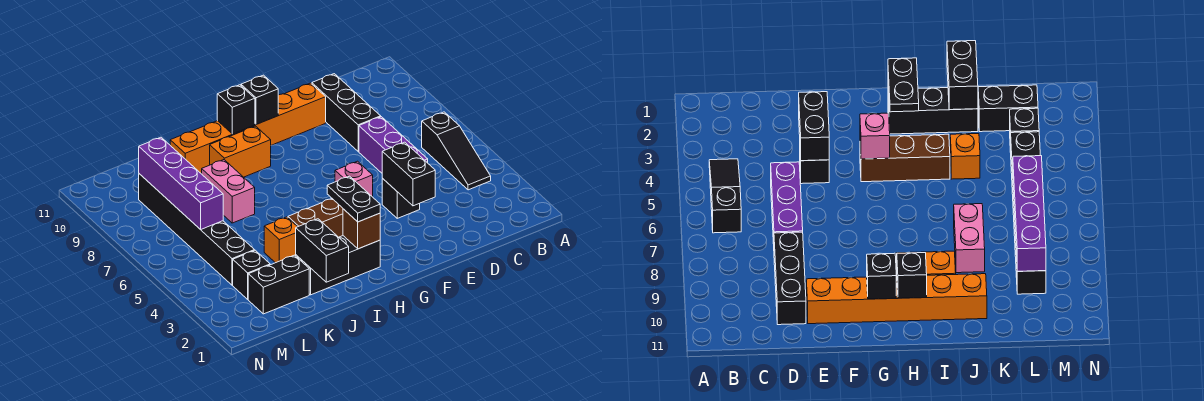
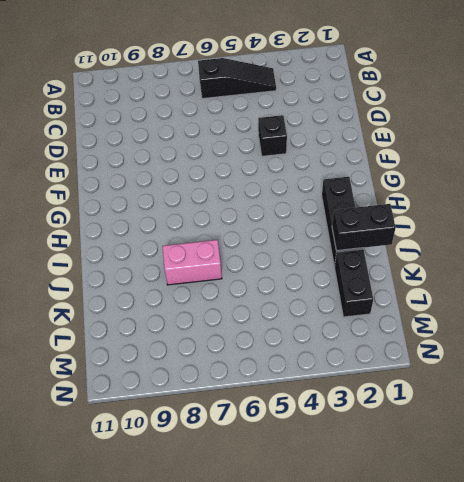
none -> purple brick D5:D7 level 1
none -> black brick D8:D10 level 1
none -> orange brick E10:J10 level 1

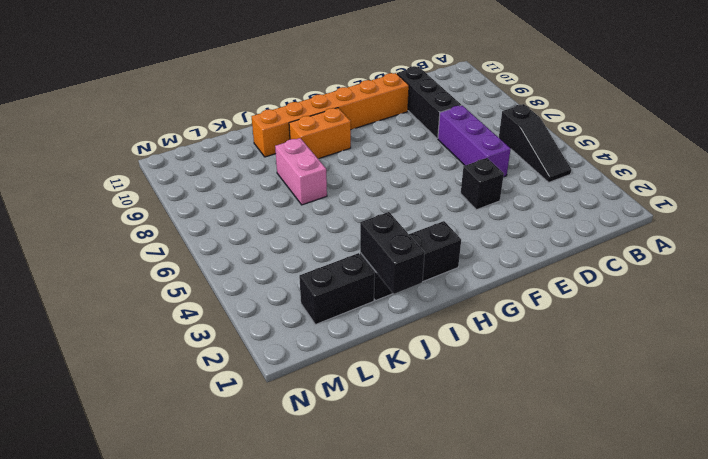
none -> brown brick G4:I4 level 1
none -> orange brick J4 level 1
none -> black brick L3 level 1

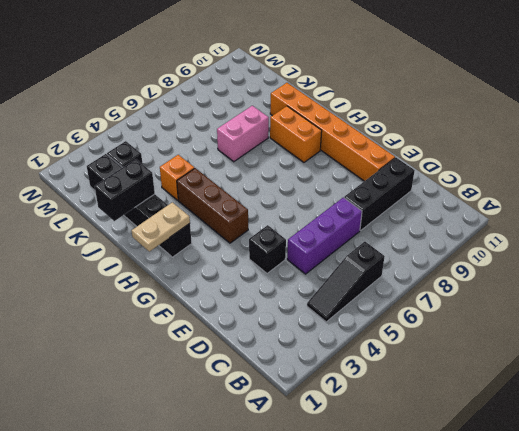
tan plate H1:H2 level 2 -> brown brick H2 level 2
none -> black brick L4:L9 level 1
none -> black brick E3:E4 level 2
none -> pink brick G4 level 2

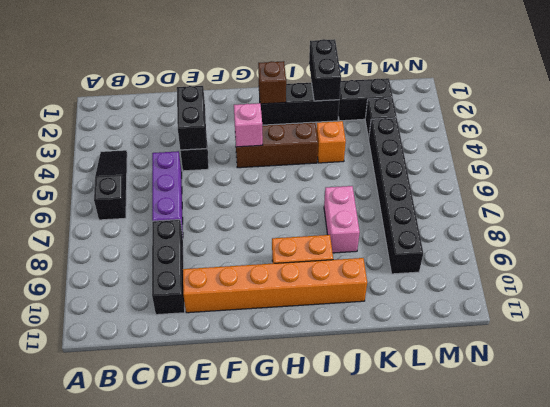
none -> black brick G10 level 2
none -> black brick H10 level 2
none -> purple brick L6:L9 level 2

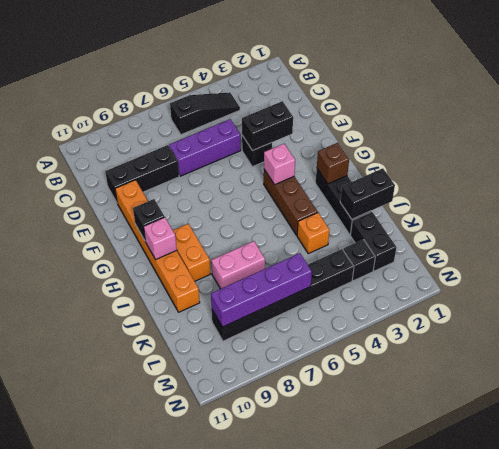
pink brick H10 level 2 -> black brick H10 level 2
none -> black plate H2:H3 level 3

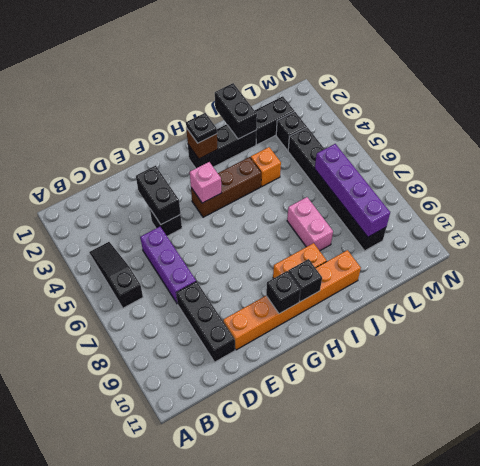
black plate H2 level 3 -> black plate H2:H3 level 3

